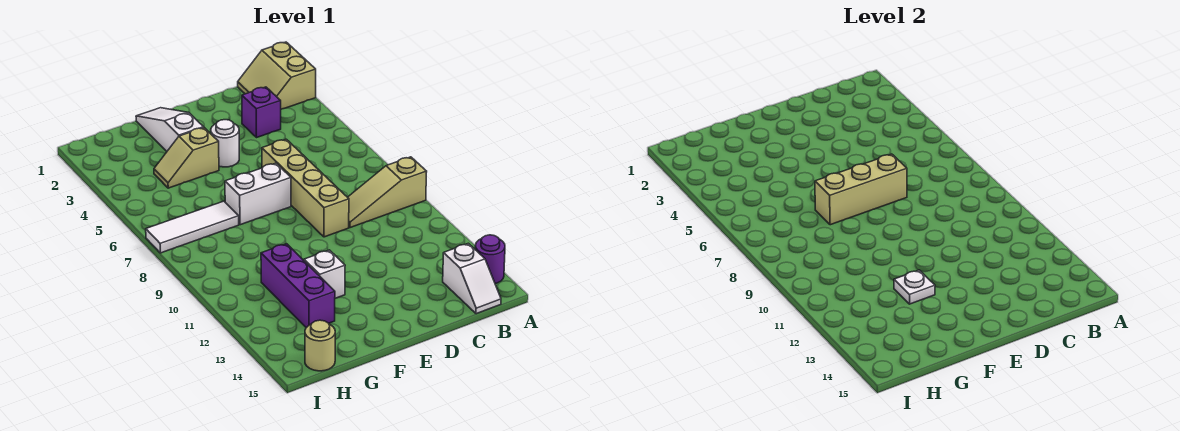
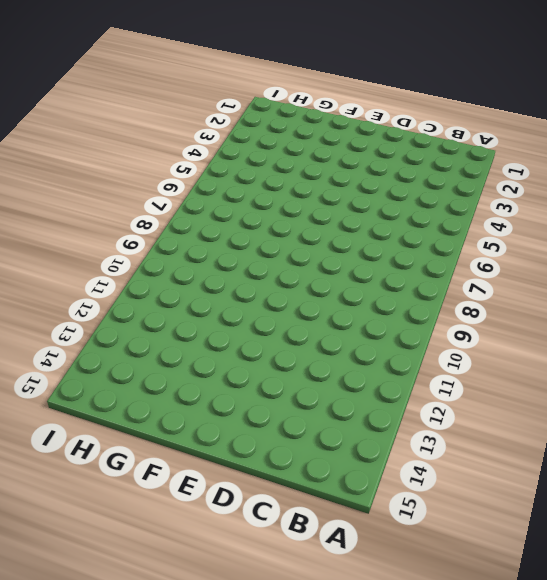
none -> tan slope A1:B2 level 1 top A
none -> tan slope A9:C9 level 1 top A
none -> purple round brick A14 level 1

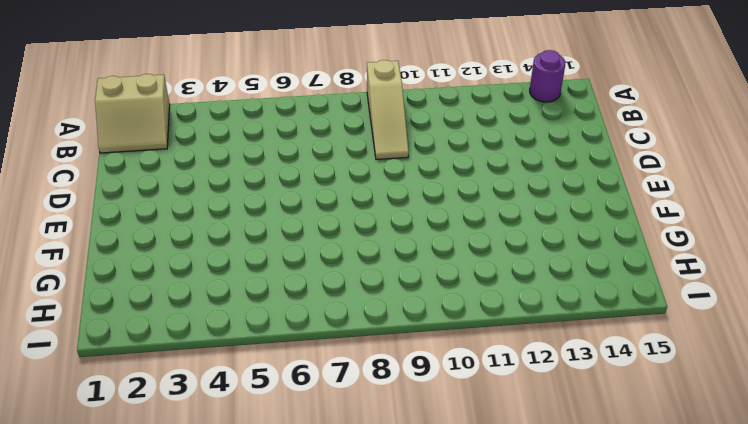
none -> white slope B14:B15 level 1 top 14
none -> purple brick C3 level 1
none -> tan brick D6:D9 level 1

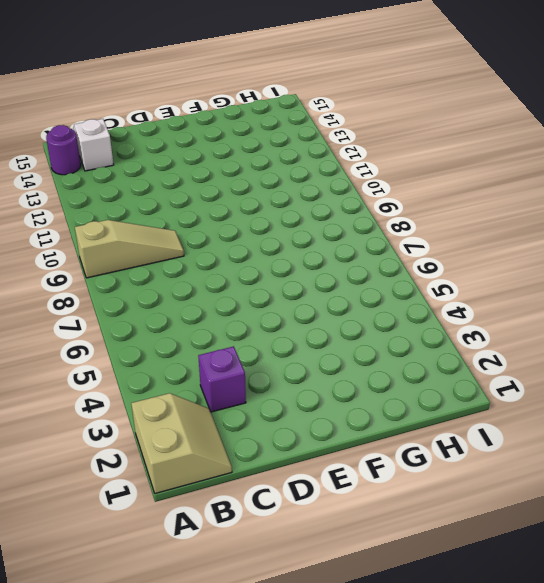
none -> tan brick D6:D9 level 1
none -> white round brick E4 level 1
none -> white brick E7:F7 level 1

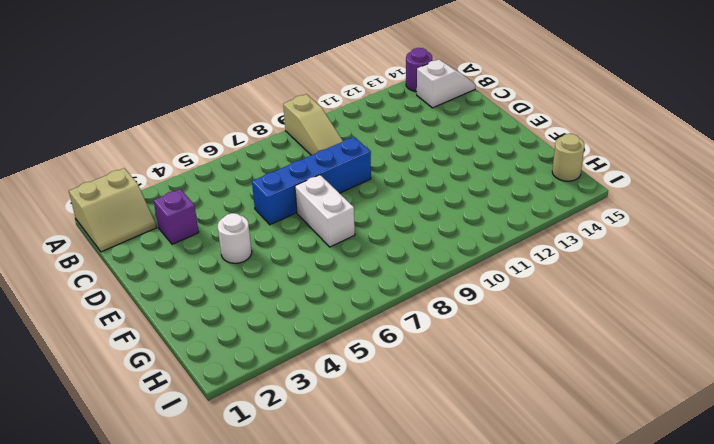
blue brick D6:D9 level 1 -> tan brick D6:D9 level 1
none -> white slope F1:F3 level 1 top 3
none -> tan slope F4:G4 level 1 top F
none -> white brick F12 level 1

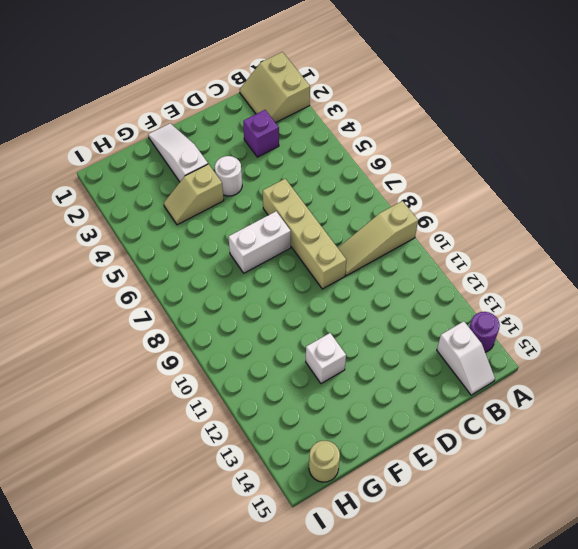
none -> white tile G7:I7 level 1
none -> purple brick G11:G13 level 1
none -> tan brick D7:F7 level 2

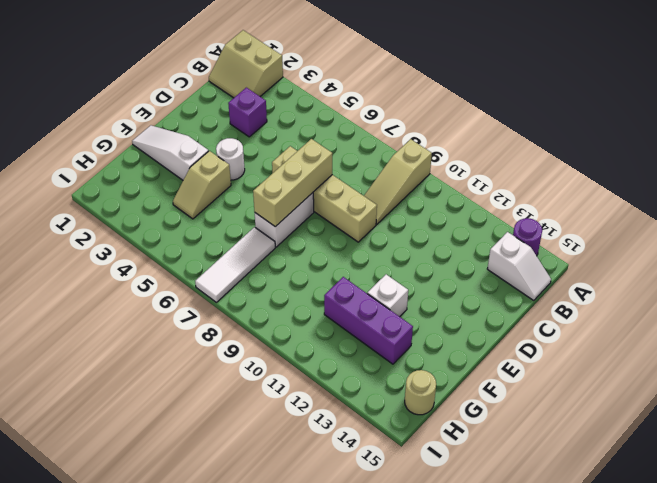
none -> white plate F12 level 2

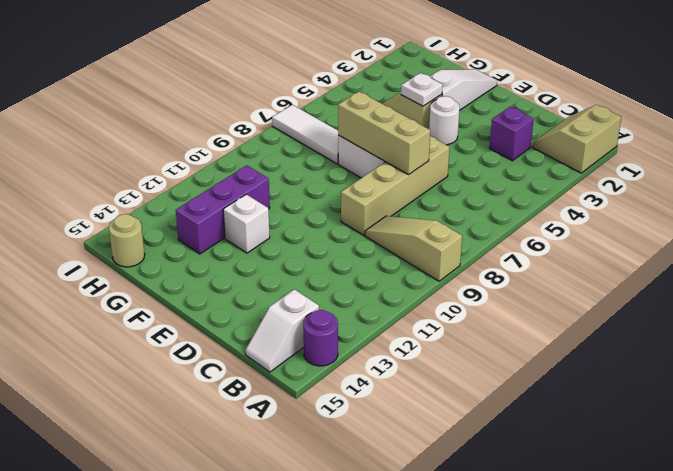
white plate F4 level 2 -> white plate F12 level 2

